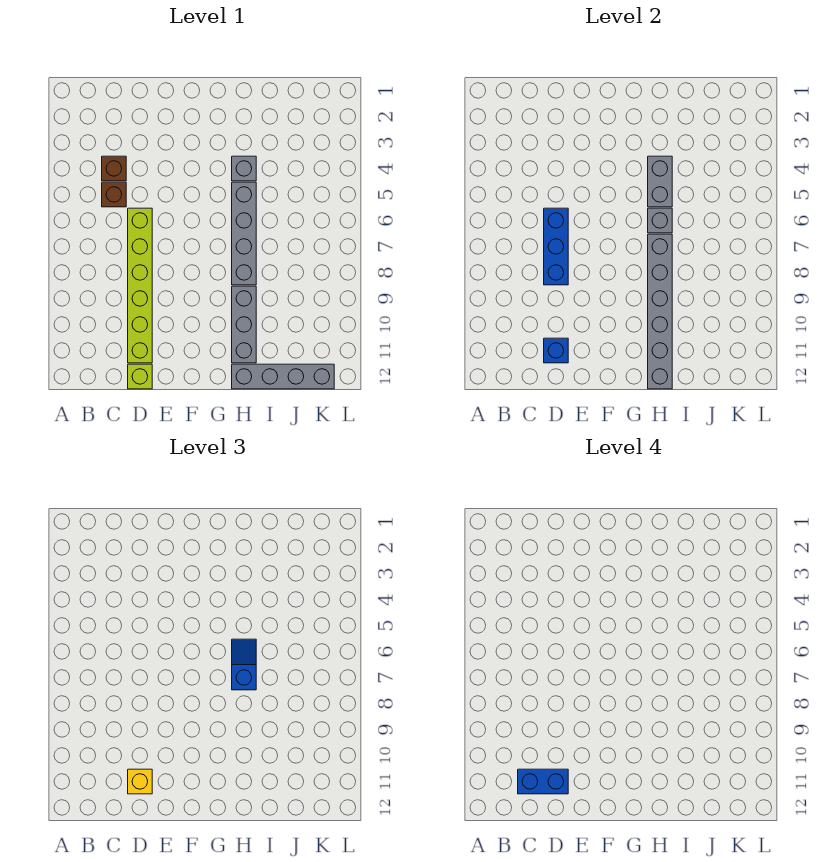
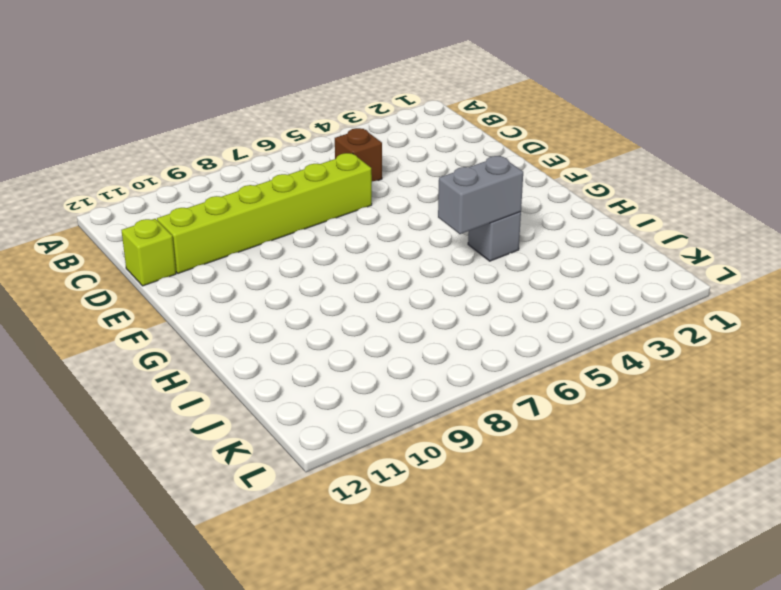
none -> brown brick C4 level 1
none -> grey brick H5:H8 level 1
none -> grey brick H9:H11 level 1

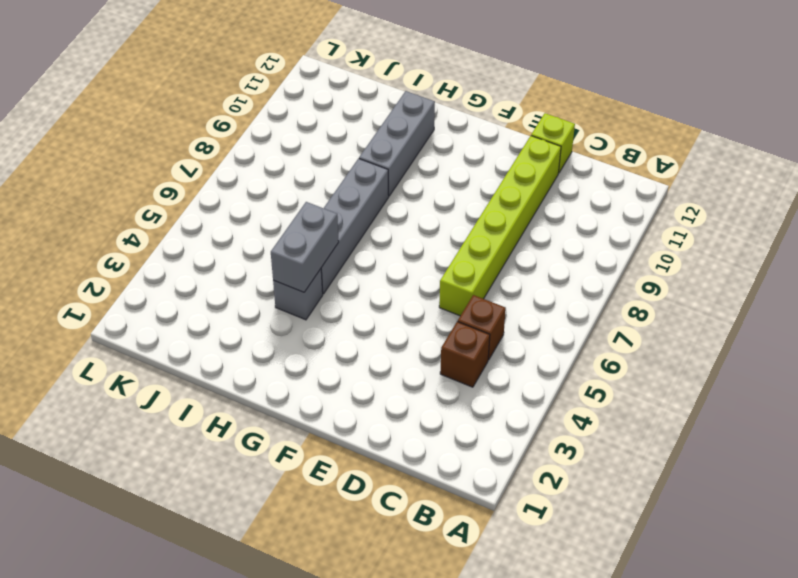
none -> grey brick H12:K12 level 1
none -> blue brick D6:D8 level 2
none -> blue brick D11 level 2

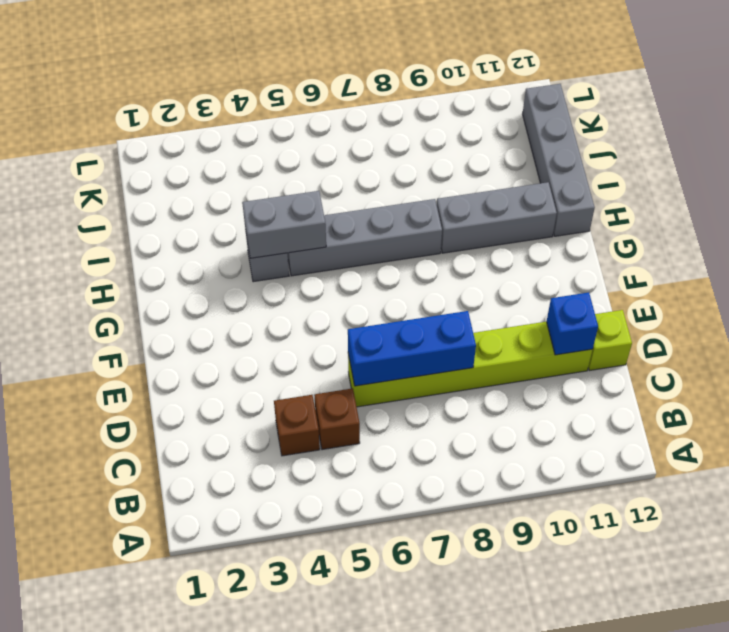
none -> grey brick H6 level 2
none -> grey brick H7:H12 level 2
none -> yellow brick D11 level 3

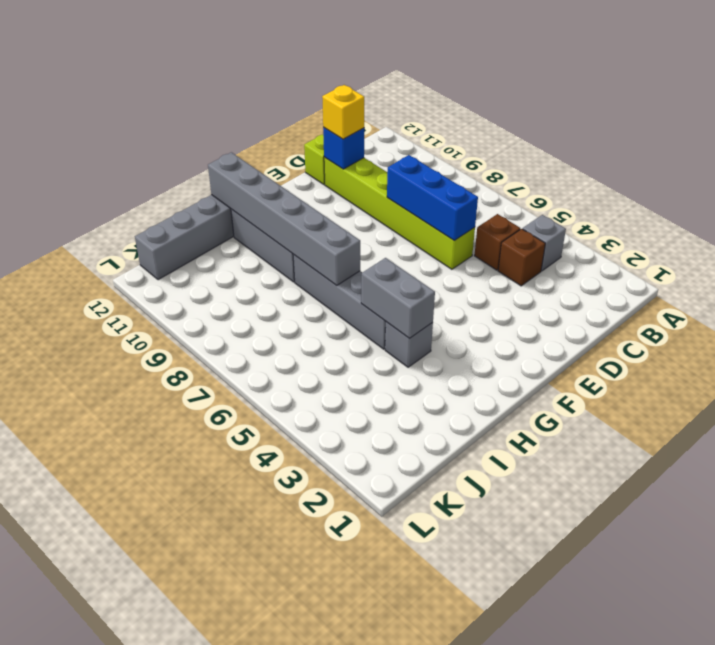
grey brick B4 level 1 -> grey brick H6 level 2
none -> blue slope H6:H7 level 3 top 7
none -> blue brick C11:D11 level 4

